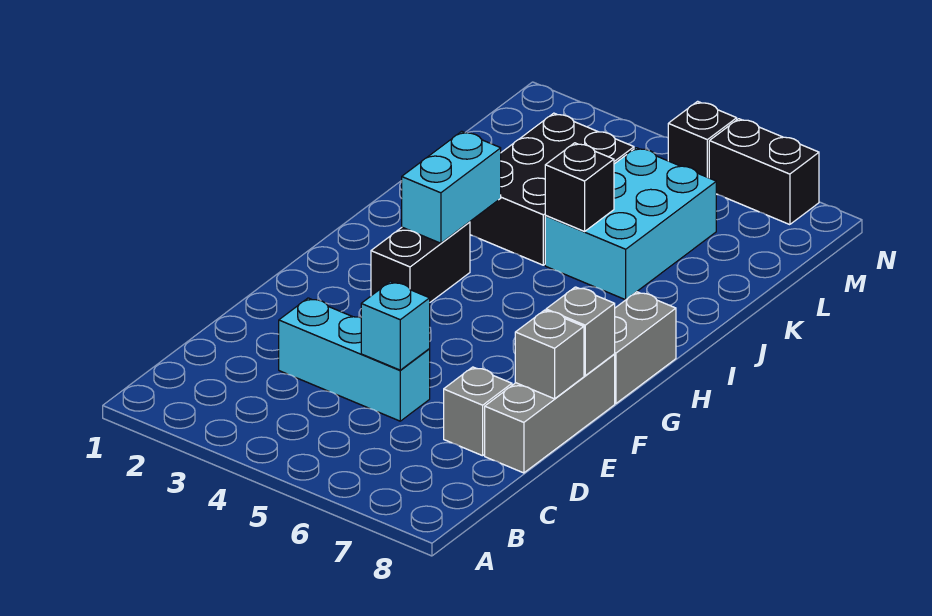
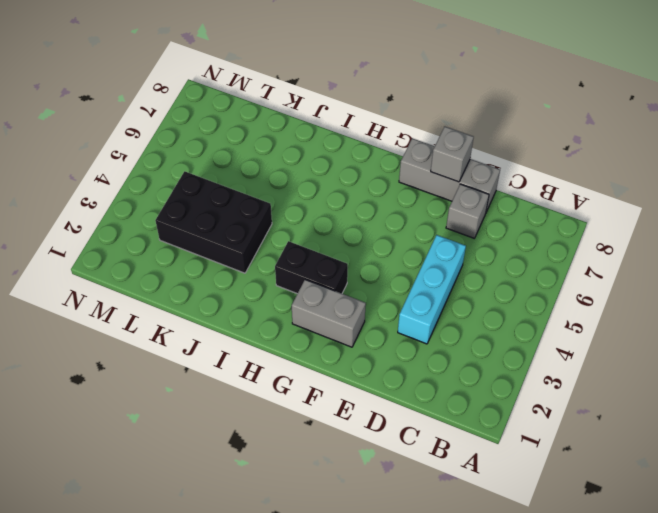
grey brick F2:G2 level 1 -> grey brick G8:H8 level 1
none -> cyan brick J5:L6 level 1
none -> black brick N5 level 1
none -> black brick N6:N7 level 1

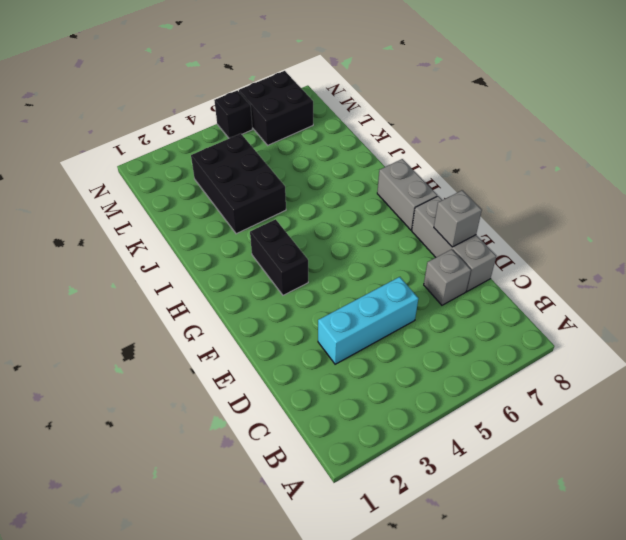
black brick M6:N7 level 1 -> black brick N6:N7 level 1
none -> cyan brick J5:L6 level 1
none -> cyan brick D5 level 2
none -> grey brick F8 level 2

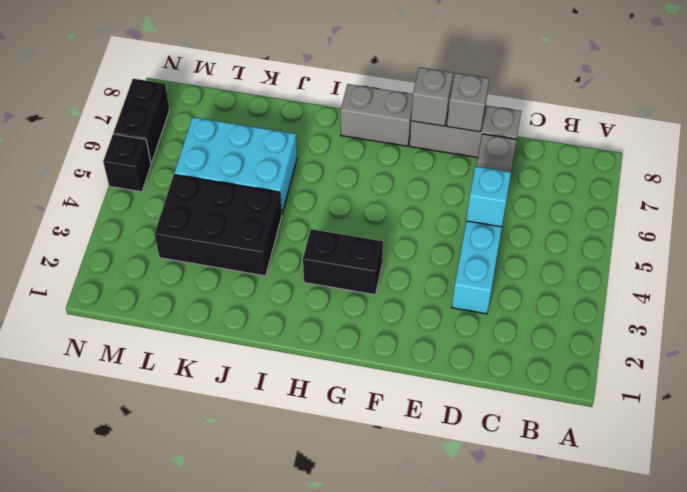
none -> cyan brick H3:I3 level 2
none -> black brick J5 level 2

